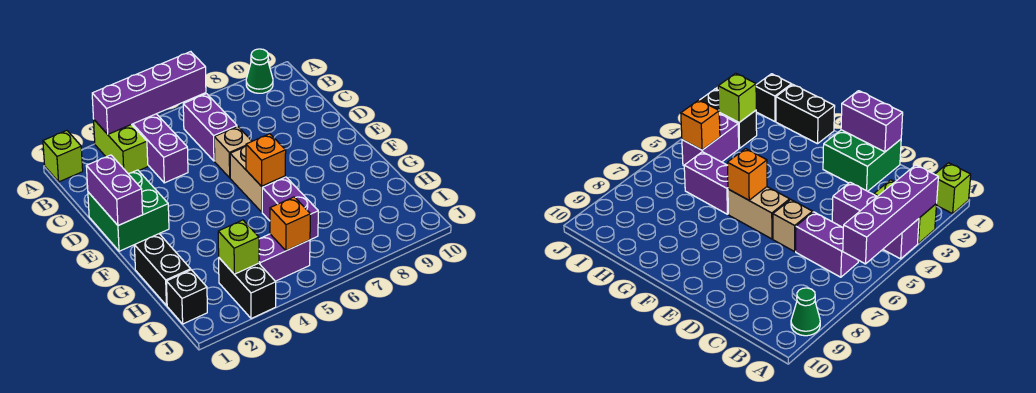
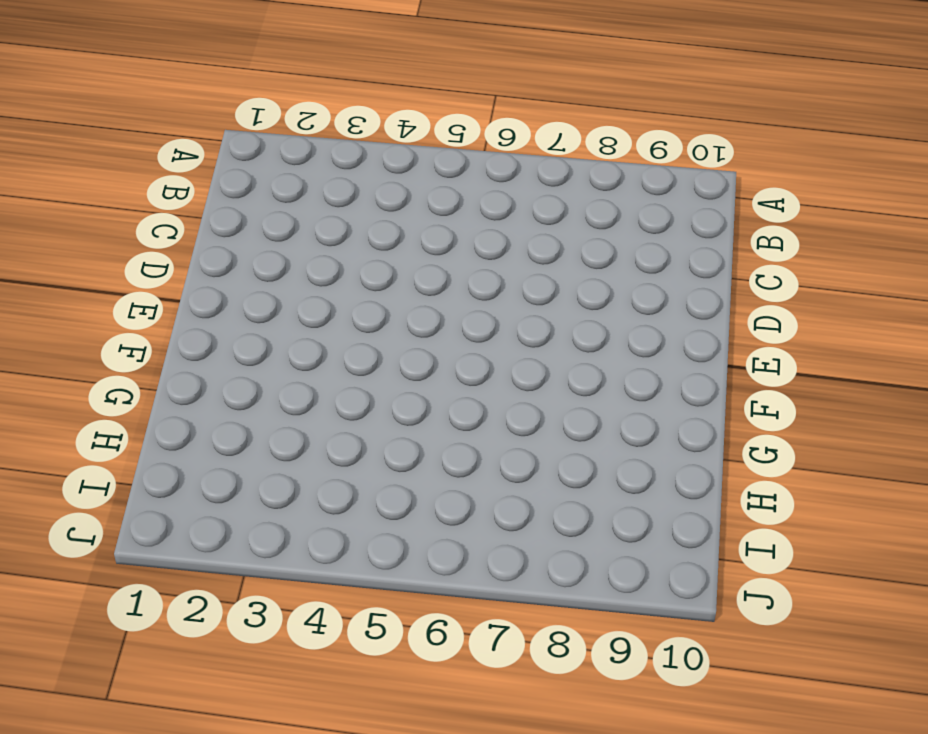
none -> lime brick A1 level 1
none -> lime brick A3:B3 level 1
none -> purple brick A4:C4 level 1

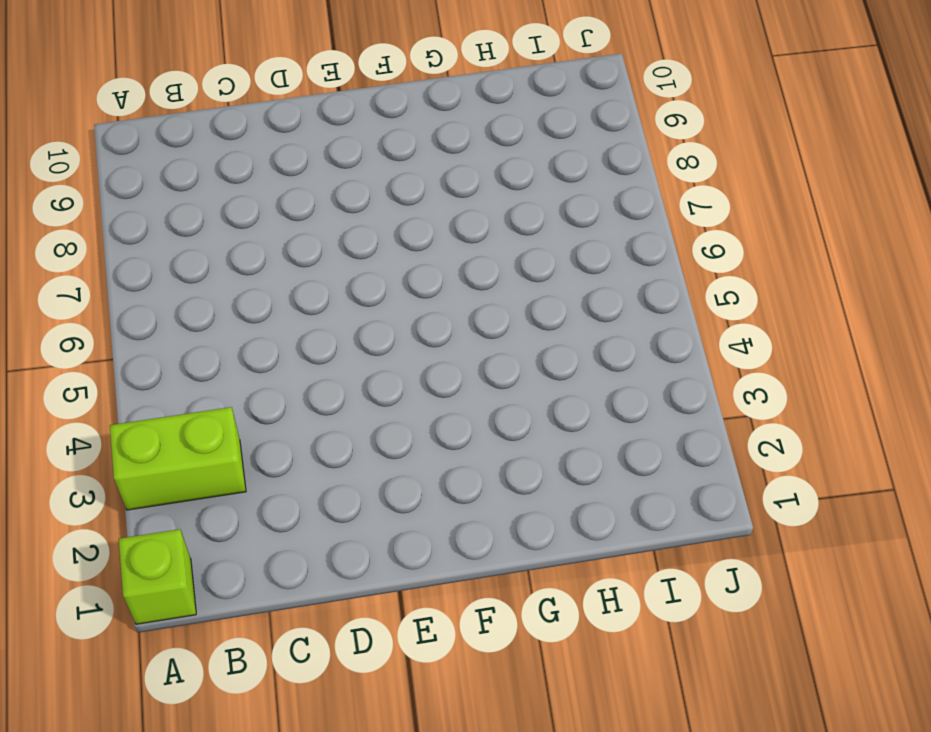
none -> purple brick A4:C4 level 1
none -> green cone A9 level 1
none -> purple brick B6:C6 level 1

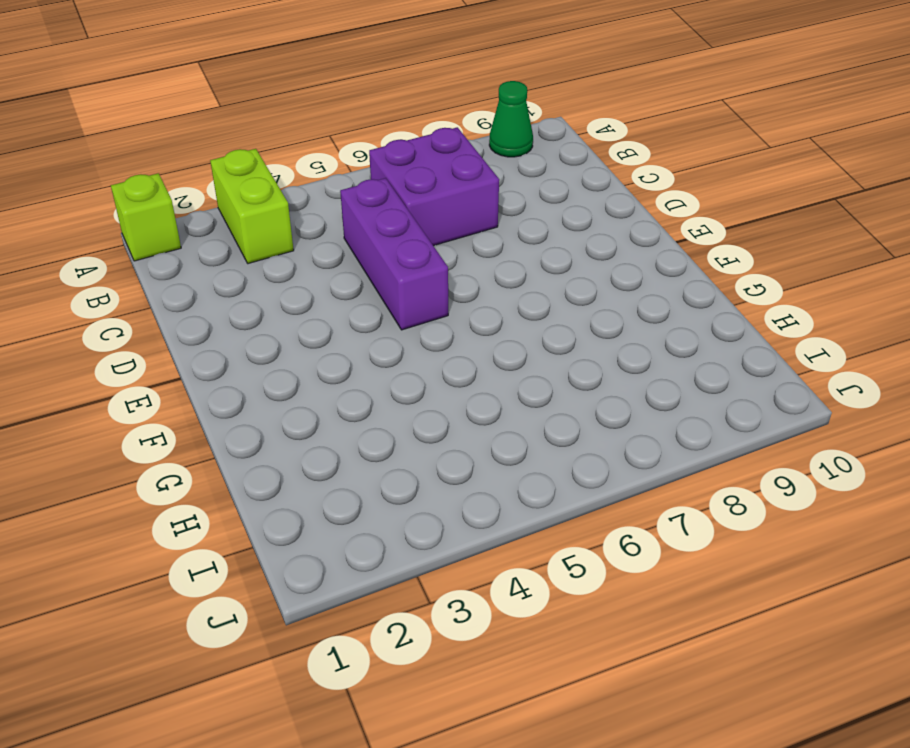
purple brick B6:C7 level 1 -> purple brick B6:C6 level 1
purple brick C5:E5 level 1 -> purple brick A4:C4 level 1
none -> green brick D1:E2 level 1
none -> tan brick D6 level 1
none -> tan brick E6:F6 level 1

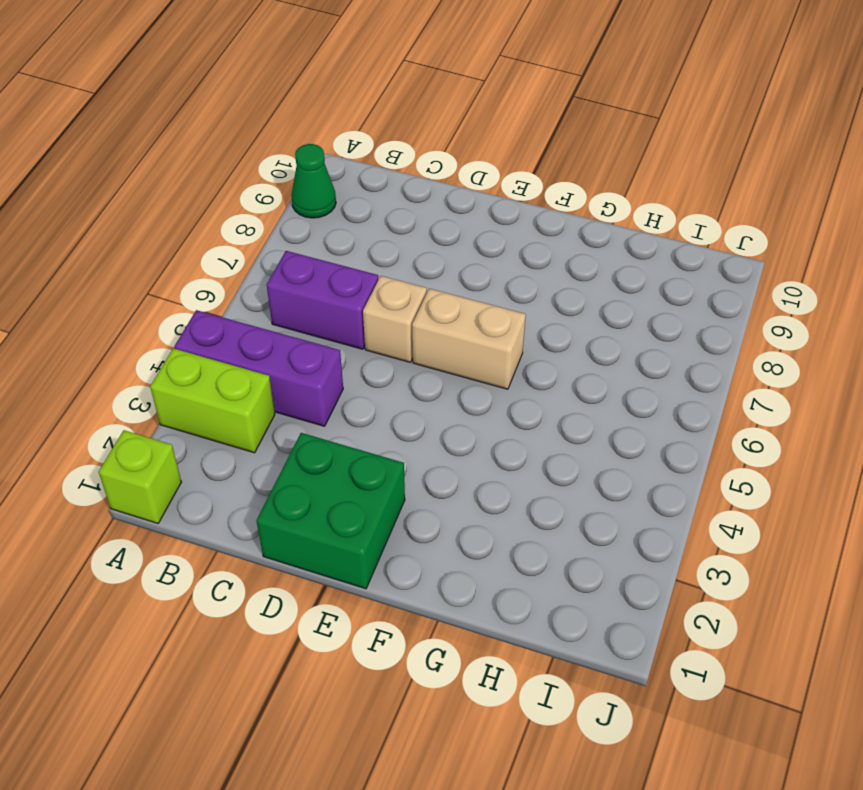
none -> black brick G1:H1 level 1
none -> purple brick G6:H6 level 1
none -> black brick I1 level 1

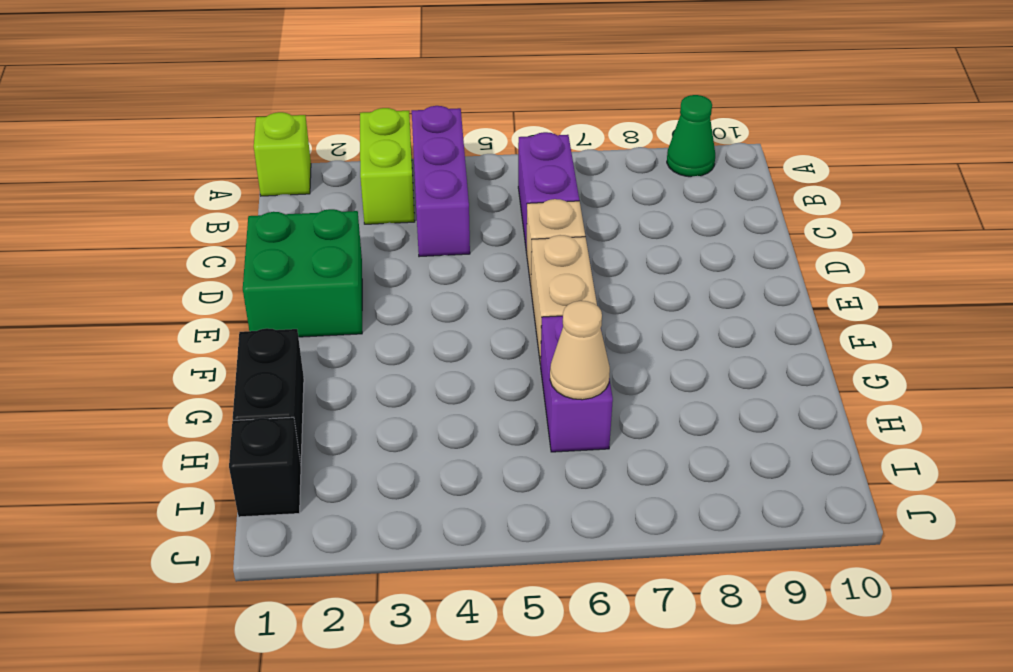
tan cone H6 level 2 -> none
none -> black brick I3:J3 level 1
none -> purple brick I4:I5 level 1
none -> purple brick A3:A6 level 2

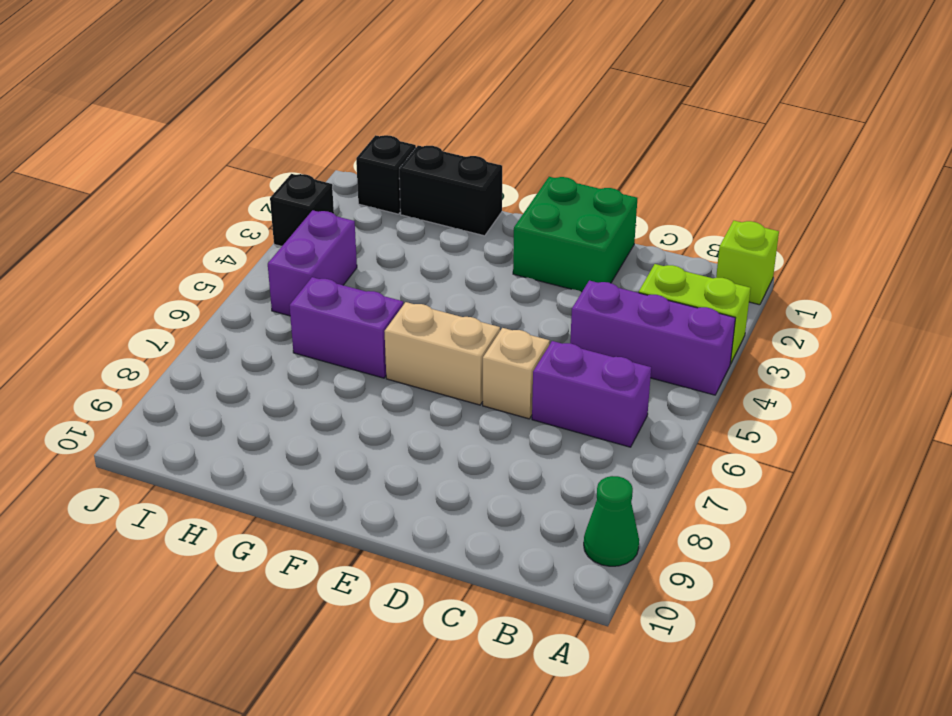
black brick J3 level 1 -> black brick I3:J3 level 1
none -> purple brick A3:A6 level 2
none -> purple brick D1:E1 level 2
none -> orange brick F6 level 2

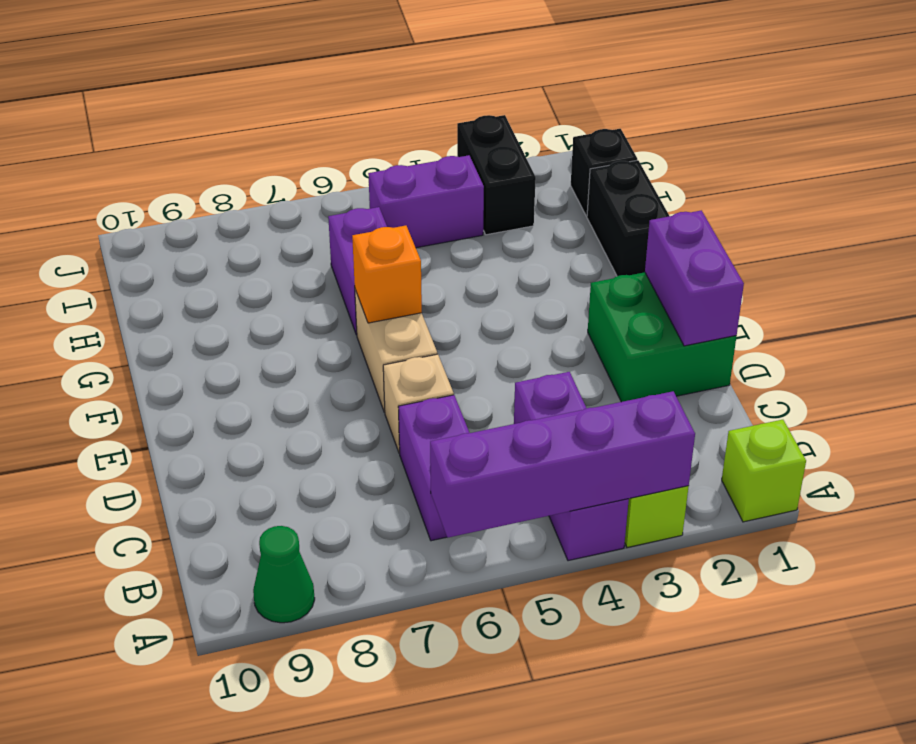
none -> lime brick I3 level 2
none -> orange brick I5 level 2

